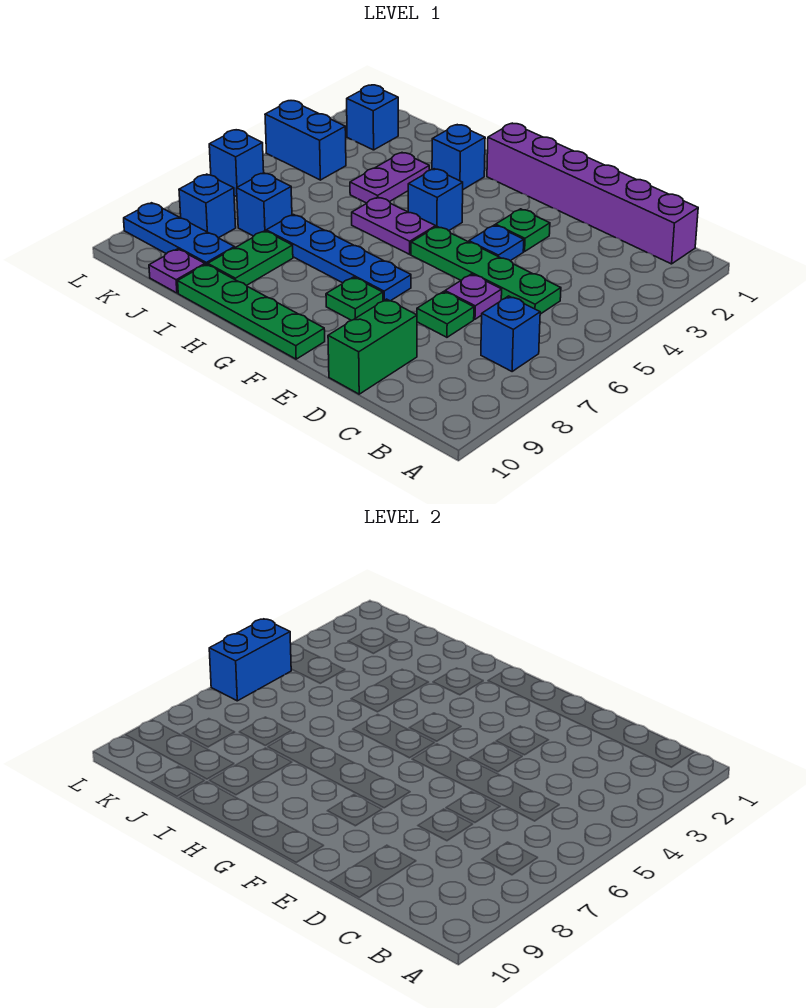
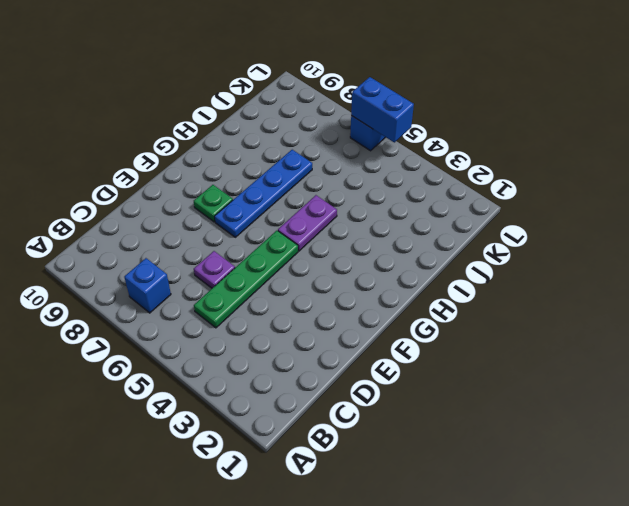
none -> purple brick B1:G1 level 1
none -> green plate D7 level 1
none -> green brick D9:D10 level 1

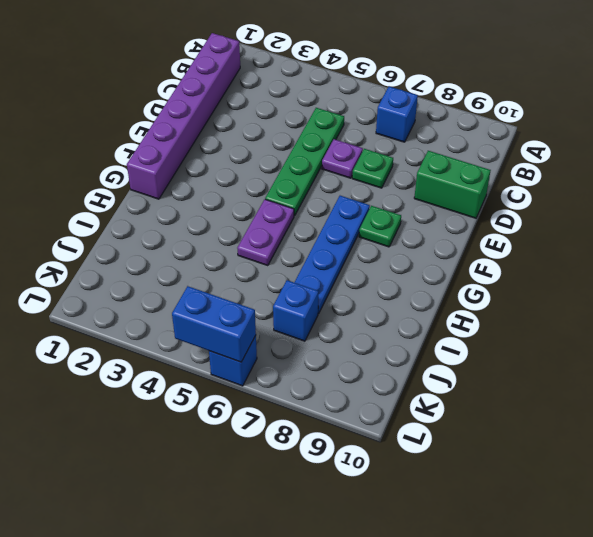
none -> green plate E3 level 1
none -> blue plate E4 level 1
none -> green plate F10:I10 level 1

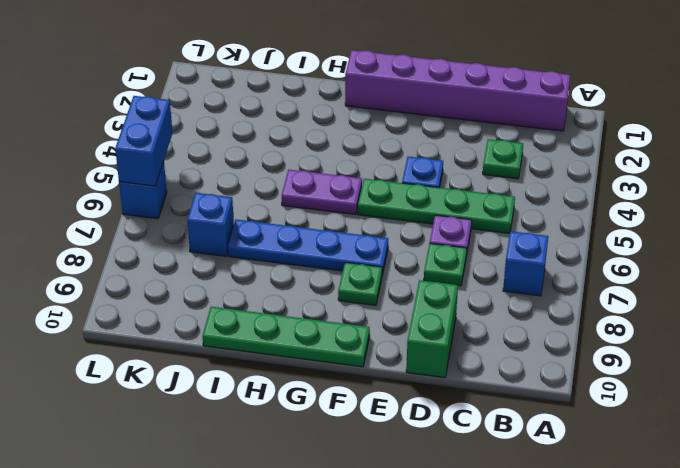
green plate C3 level 1 -> green plate E3 level 1
none -> blue brick G4 level 1
none -> blue brick H2 level 1
none -> purple plate I3:I4 level 1

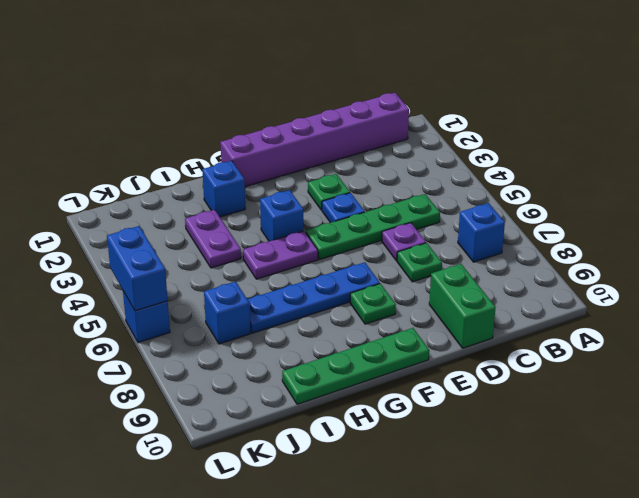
none -> green plate I8:I9 level 1
none -> blue plate J9:L9 level 1
none -> purple plate J10 level 1

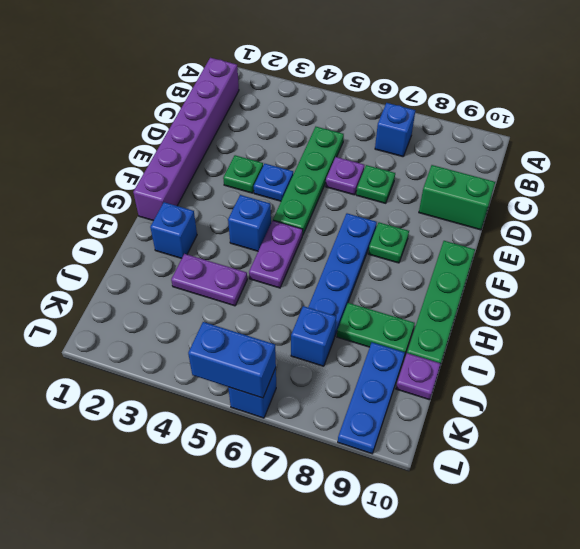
none -> blue brick K2 level 1
none -> blue brick K4:L4 level 1
none -> blue brick K8 level 1

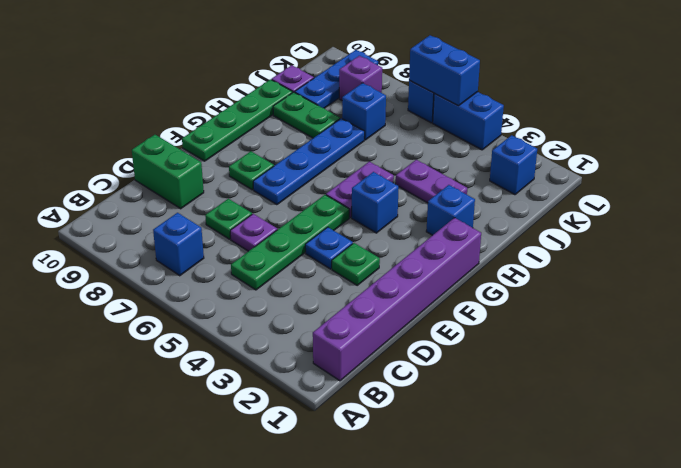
purple brick K8 level 1 -> blue brick K8 level 1
blue brick L4:L5 level 1 -> blue brick K4:L4 level 1

